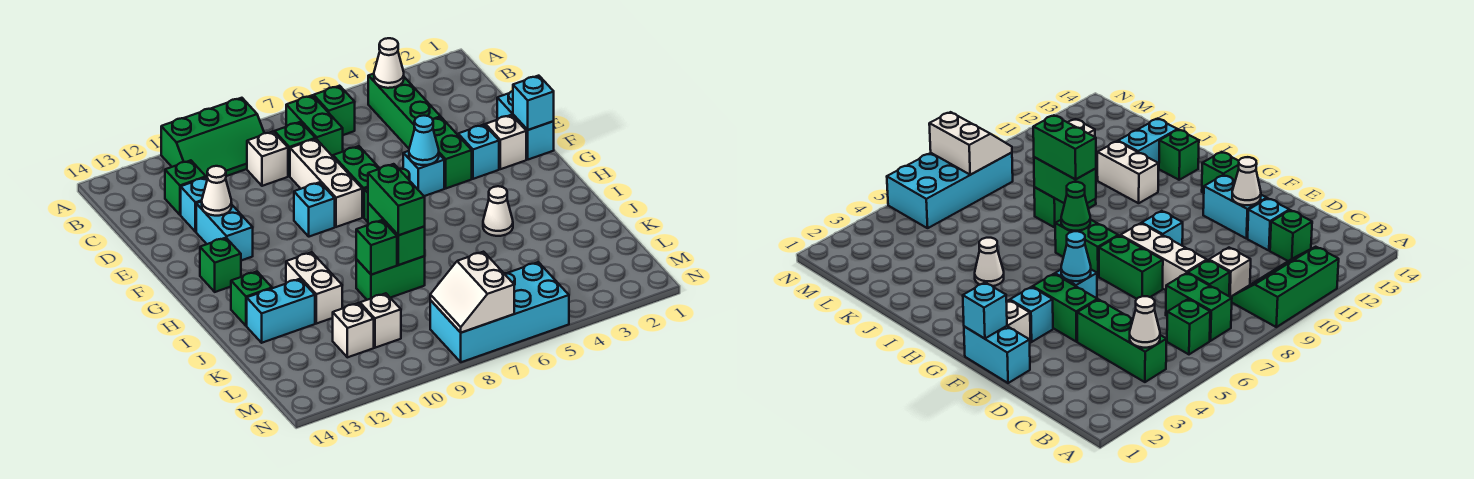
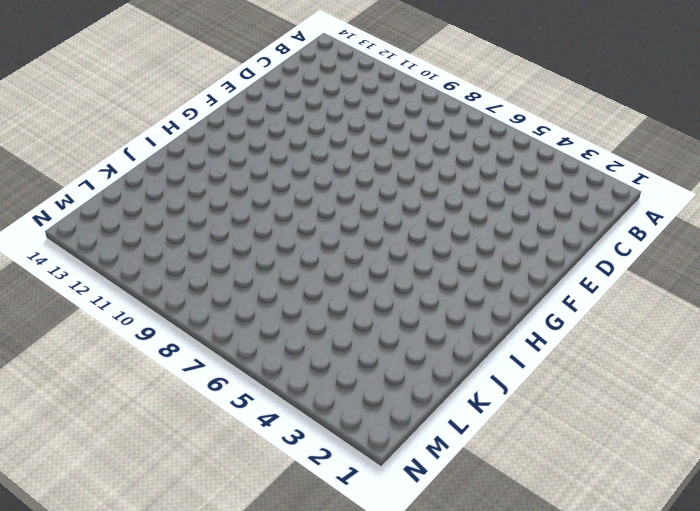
none -> green slope A9:B11 level 1 top A
none -> green brick B4:D4 level 1
none -> green brick B6 level 1
none -> green brick B7:C7 level 1

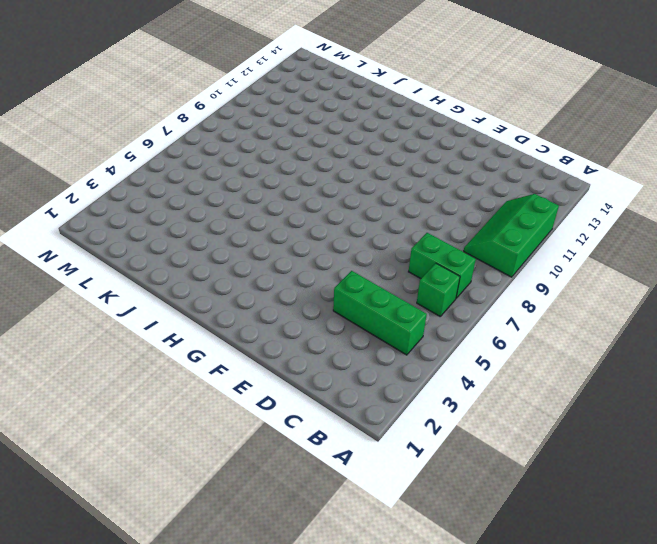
none -> green brick C8 level 1
none -> white brick C9 level 1
none -> green brick C12 level 1
none -> white brick D8:F8 level 1

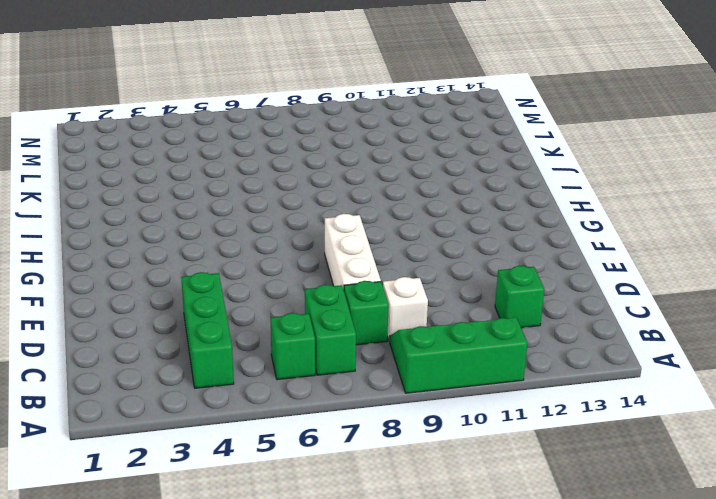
none -> cyan brick D12 level 1
none -> cyan brick E1:F1 level 1
none -> green brick E4:F4 level 1
none -> green brick E7:F7 level 1

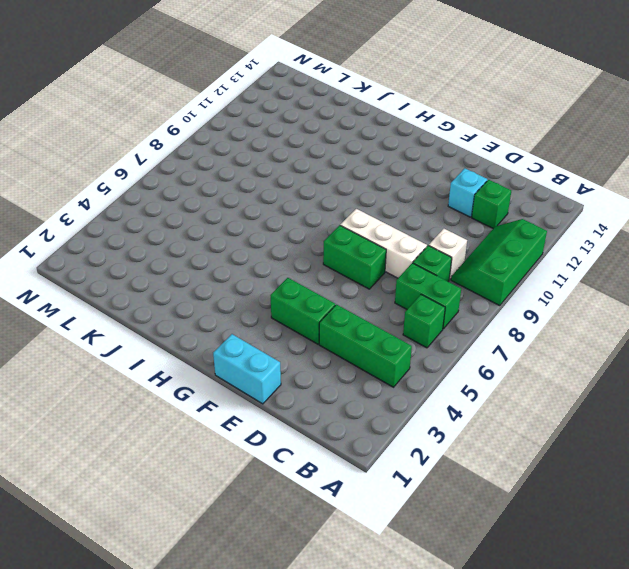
none -> cyan brick E12:F12 level 1
none -> white brick F2 level 1
none -> cyan brick F3 level 1
none -> cyan brick F5 level 1

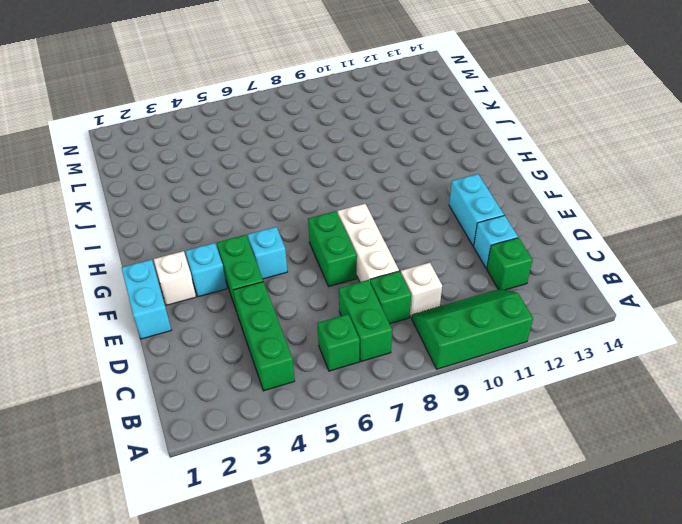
none -> cyan brick F9 level 1
none -> green brick G7:H7 level 1
none -> green brick G13 level 1
none -> white cone I4 level 1

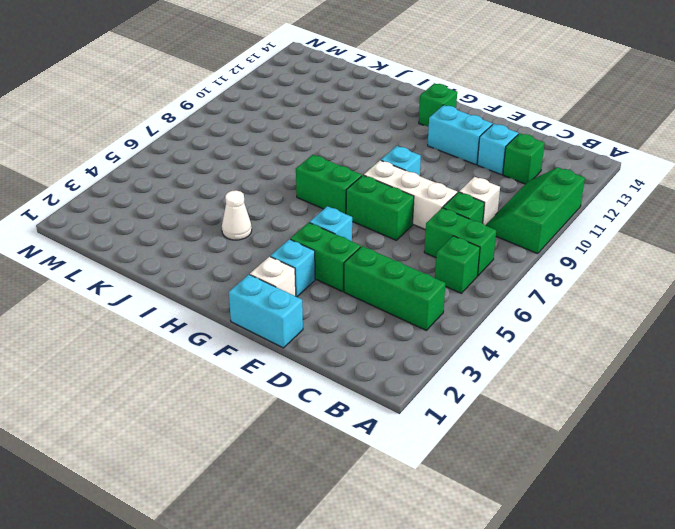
none -> white brick I11:J11 level 1
none -> green brick I13 level 1
none -> green brick J8:J9 level 1
none -> cyan brick J12:J13 level 1

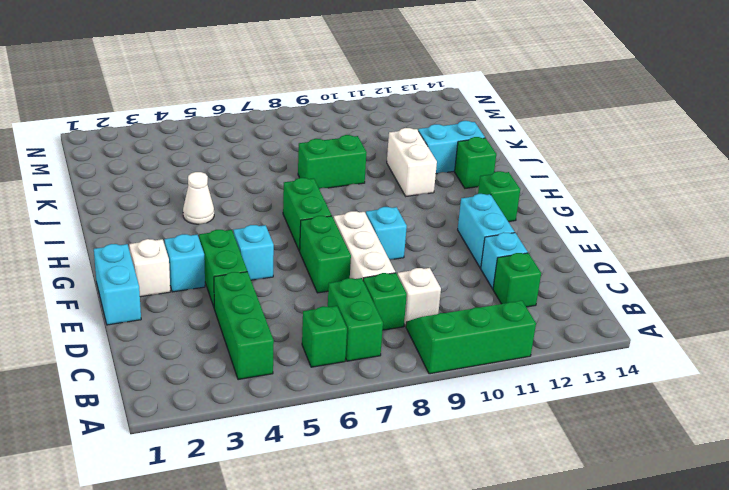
none -> white brick L10 level 1
none -> white brick L11 level 1
none -> cyan brick M5:N8 level 1
none -> white cone B4 level 2

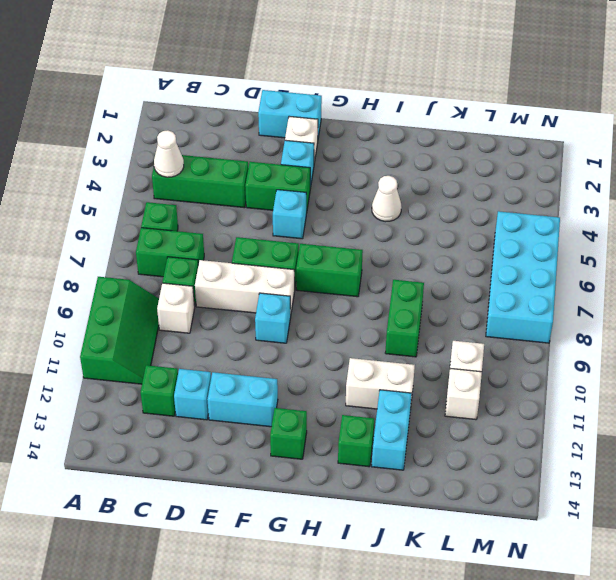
none -> white cone E12 level 2
none -> cyan brick F1 level 2
none -> cyan cone F5 level 2
none -> green cone H7 level 2

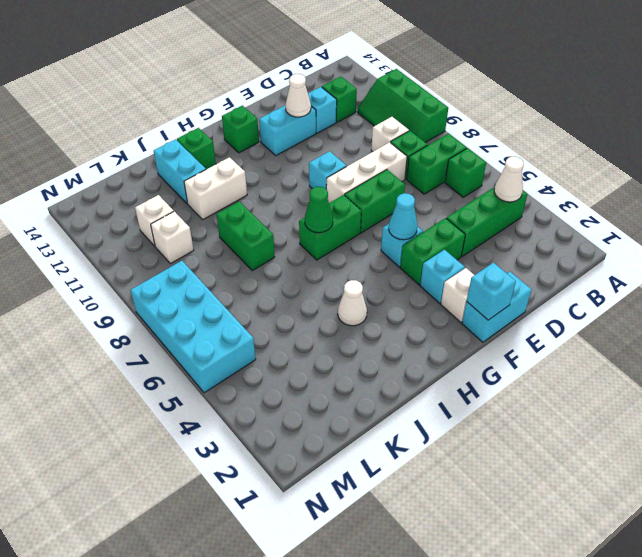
none -> green brick I8:J8 level 2
none -> green brick J9 level 2
none -> white slope M7:N8 level 2 top 7
none -> green brick I8:J8 level 3

